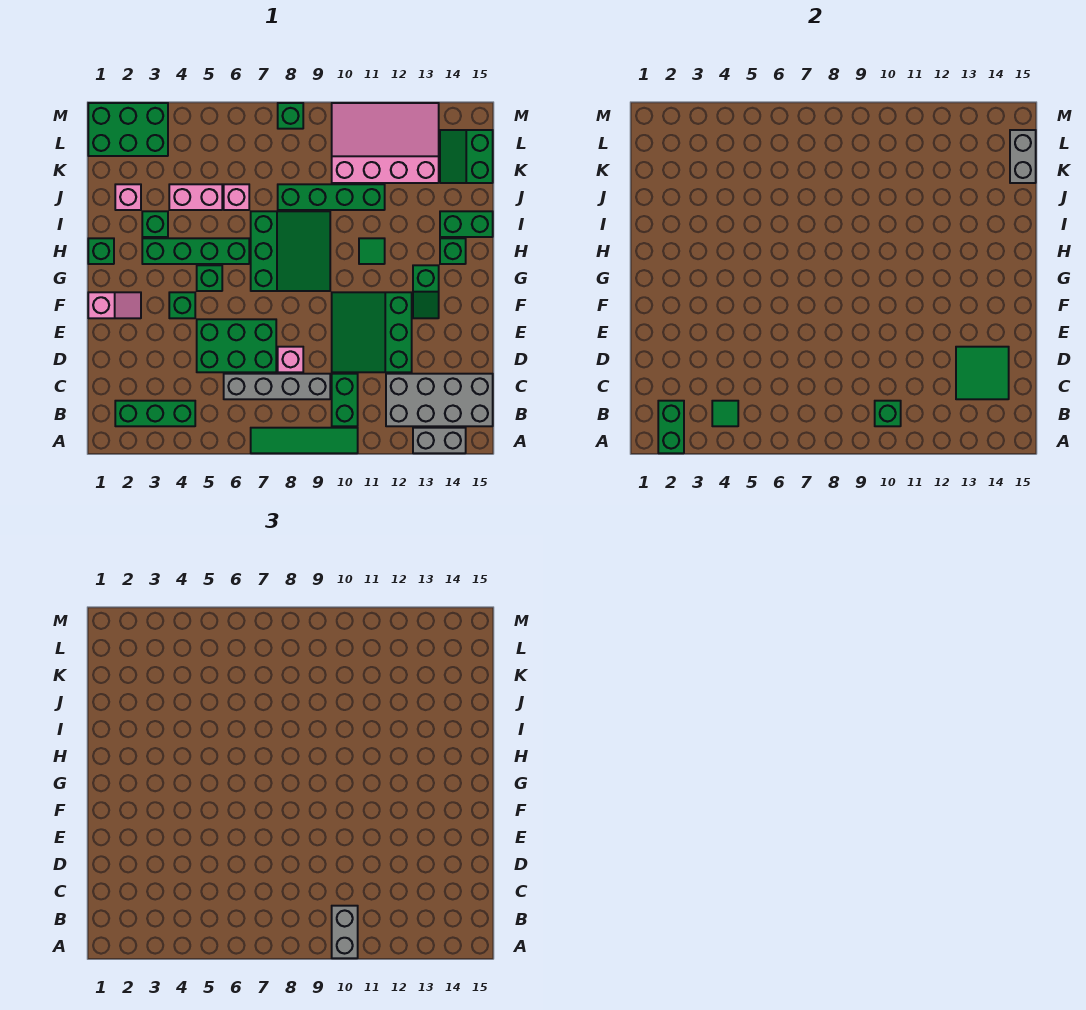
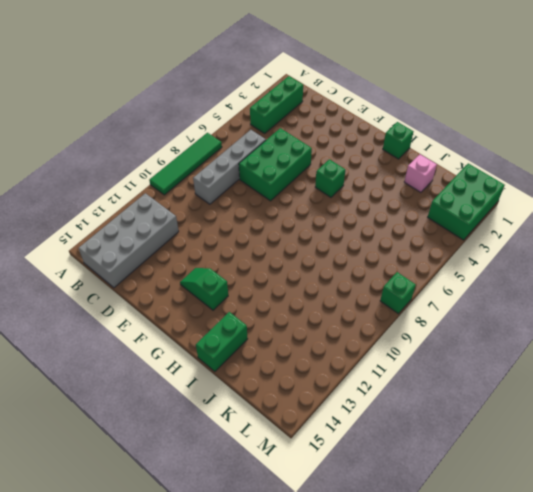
none -> grey brick A13:A14 level 1
none -> green brick B10:C10 level 1
none -> pink brick D8 level 1
none -> green slope D10:F12 level 1 top 12

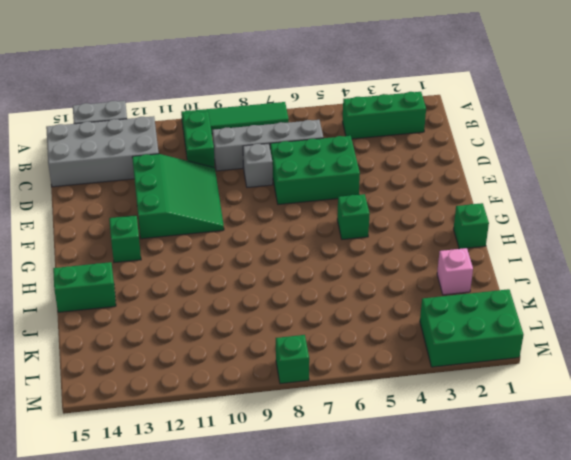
grey brick D8 level 1 -> pink brick D8 level 1
none -> pink slope F1:F2 level 1 top 1
none -> green brick F4 level 1
none -> green slope G7:I9 level 1 top 7
none -> green brick H3:H6 level 1

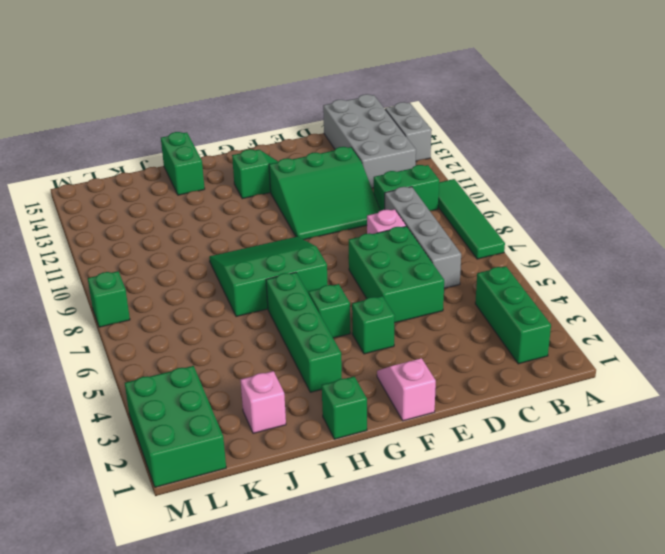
none -> green tile H11 level 1
none -> green brick H14 level 1
none -> green brick I3 level 1
none -> pink brick J4:J5 level 1

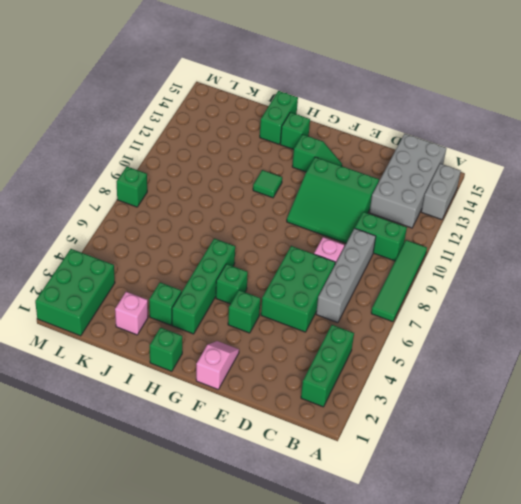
none -> green slope G7:I9 level 1 top 7
none -> pink brick J4:J5 level 1
none -> pink brick J6 level 1
none -> green brick J8:J11 level 1

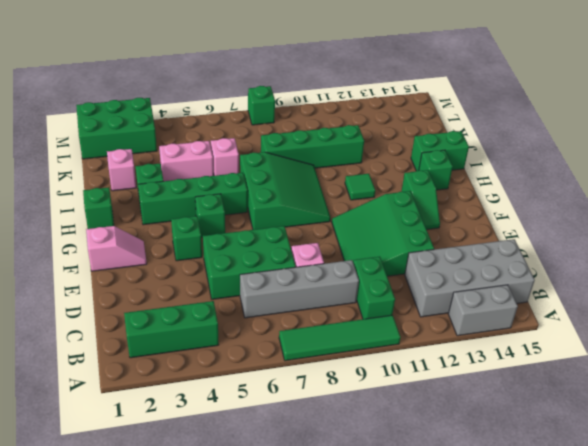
none -> pink slope K10:M13 level 1 top K
none -> green slope K14:L15 level 1 top 15
none -> green brick A2:B2 level 2
none -> green tile B4 level 2

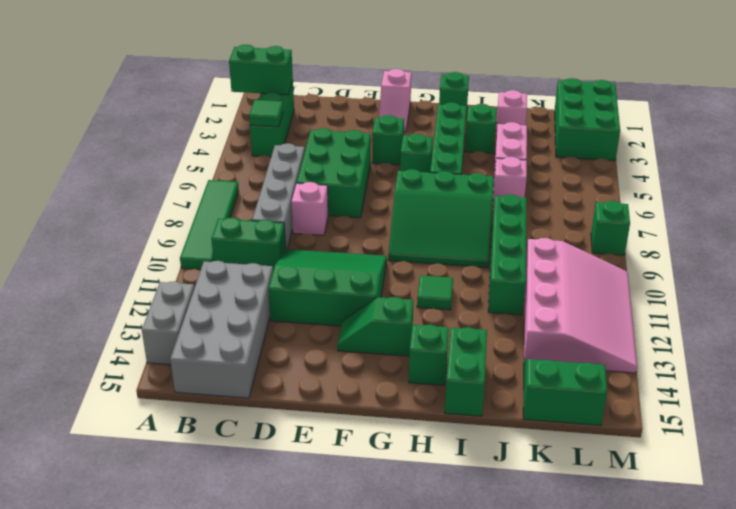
none -> green brick B10 level 2
none -> green tile C13:D14 level 2
none -> grey brick K15:L15 level 2
none -> grey brick A10:B10 level 3

